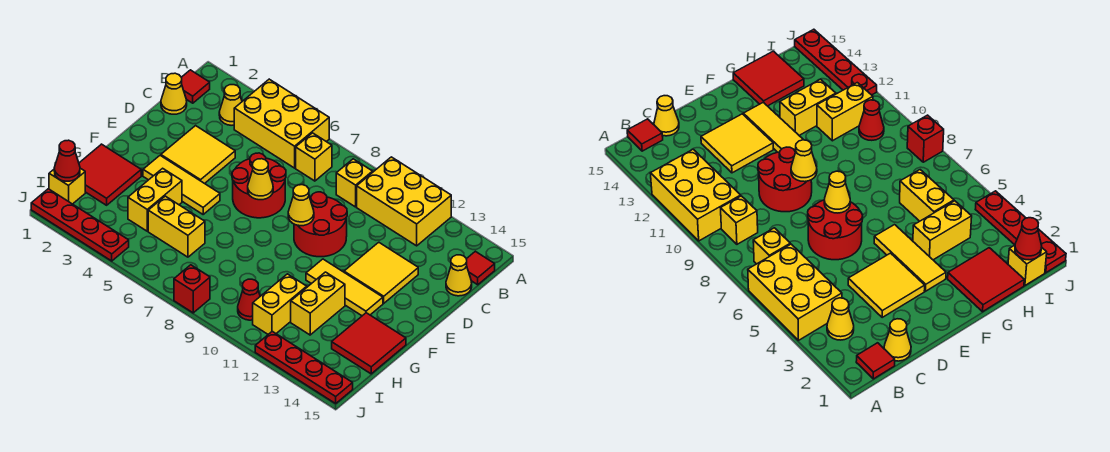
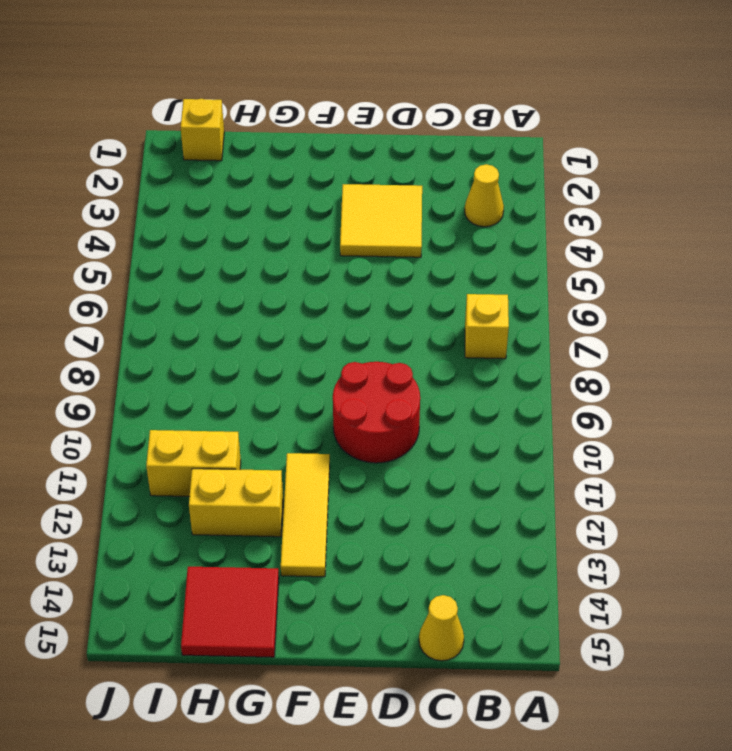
none -> yellow brick A4:B6 level 1
none -> yellow brick A10:B12 level 1
none -> red tile B1 level 1

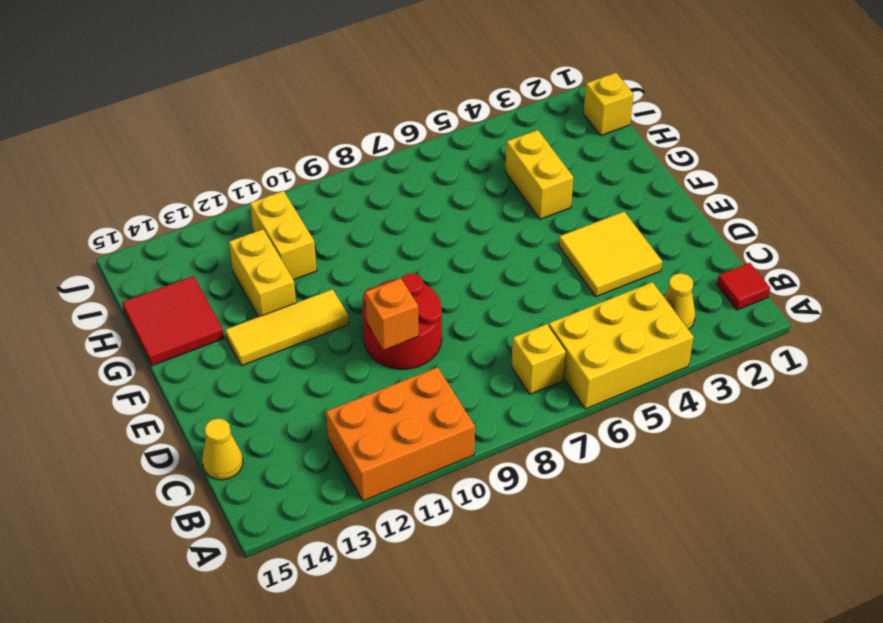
orange brick A10:B12 level 1 -> yellow brick A10:B12 level 1
orange brick D10 level 2 -> none
none -> yellow brick B9 level 1
none -> red tile B15 level 1
none -> yellow cone C1 level 1

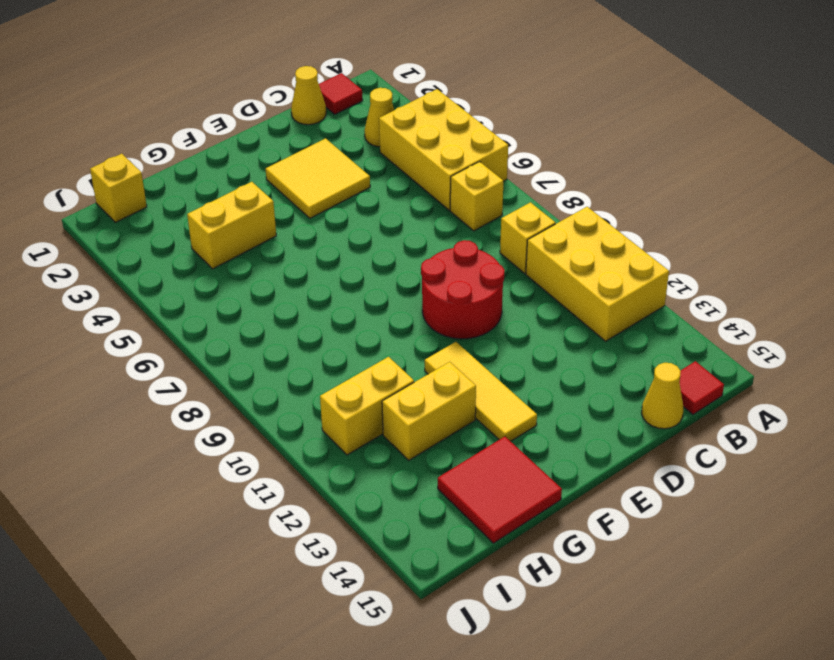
none -> red round brick D6:E7 level 1
none -> yellow tile D12:E13 level 1
none -> yellow tile F3:F5 level 1

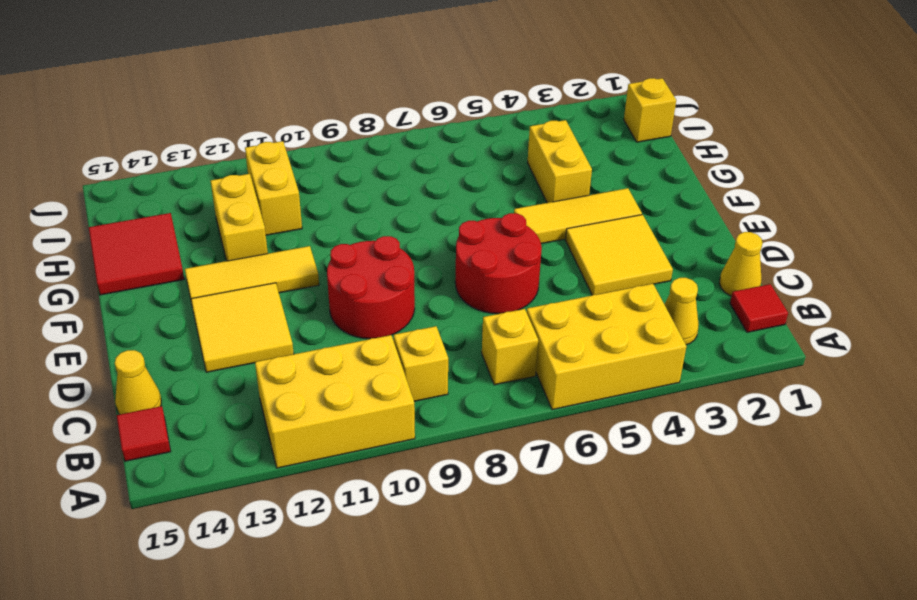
none -> red tile G1:H2 level 1
none -> yellow brick H5:H6 level 1
none -> red cone I10 level 1

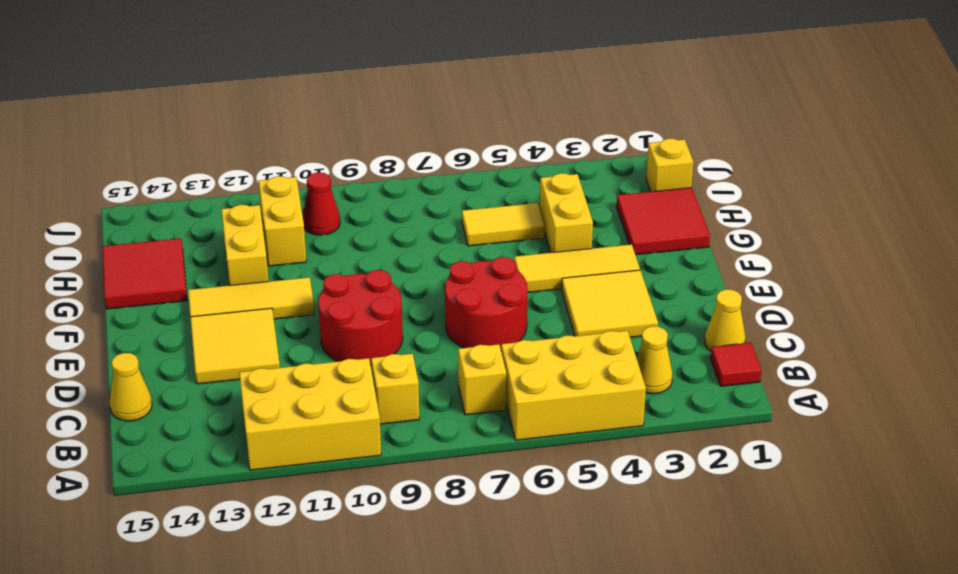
yellow tile H5:H6 level 1 -> yellow brick H5:H6 level 1
none -> red tile B15 level 1
none -> red plate J1:J4 level 1
none -> red brick J8 level 1

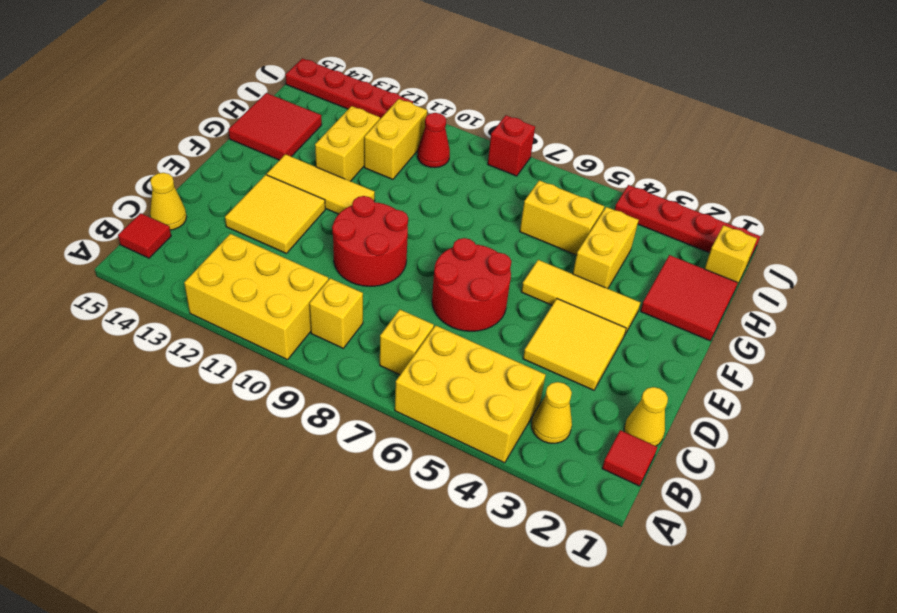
none -> yellow cone E7 level 2
none -> yellow cone E9 level 2
none -> red cone I1 level 2

